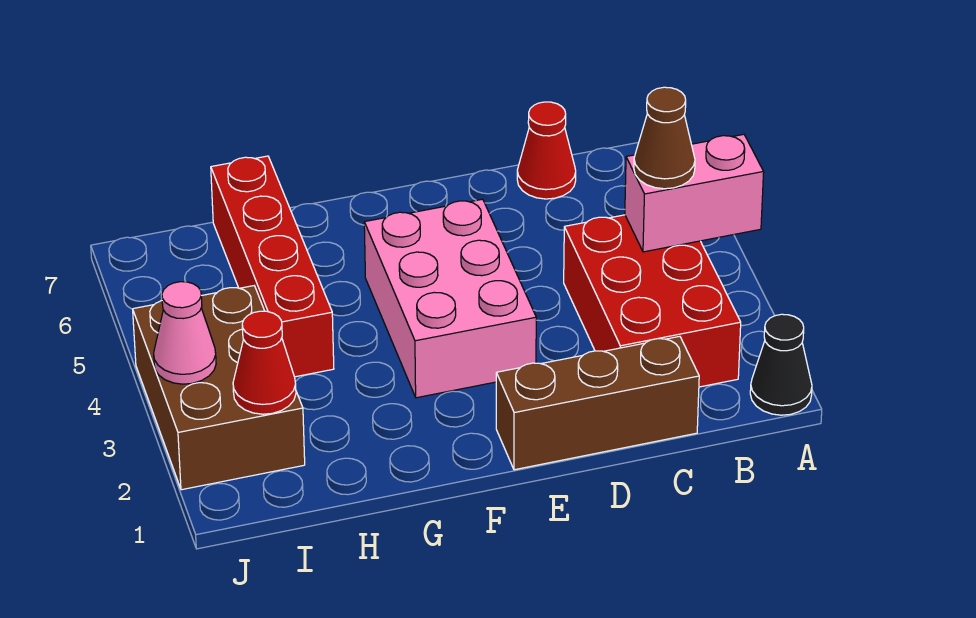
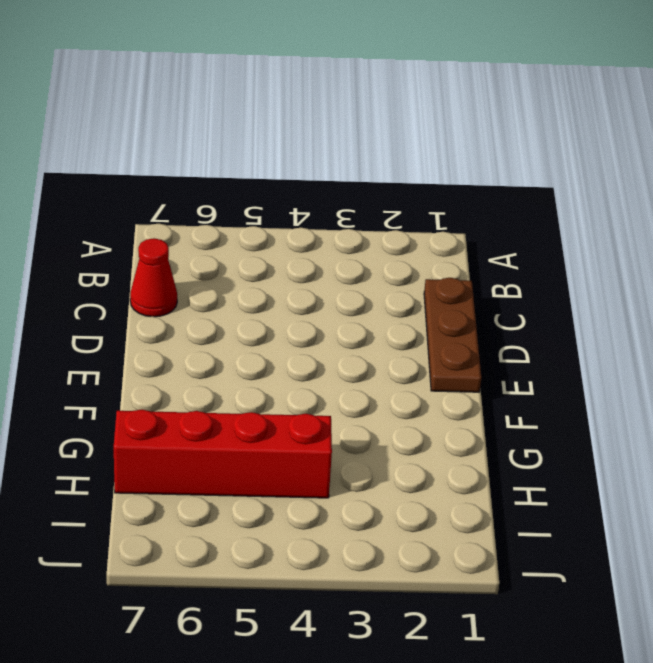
brown plate C1:E1 level 1 -> brown brick C1:E1 level 1
none -> black cone A1 level 1
none -> red brick B2:C4 level 1

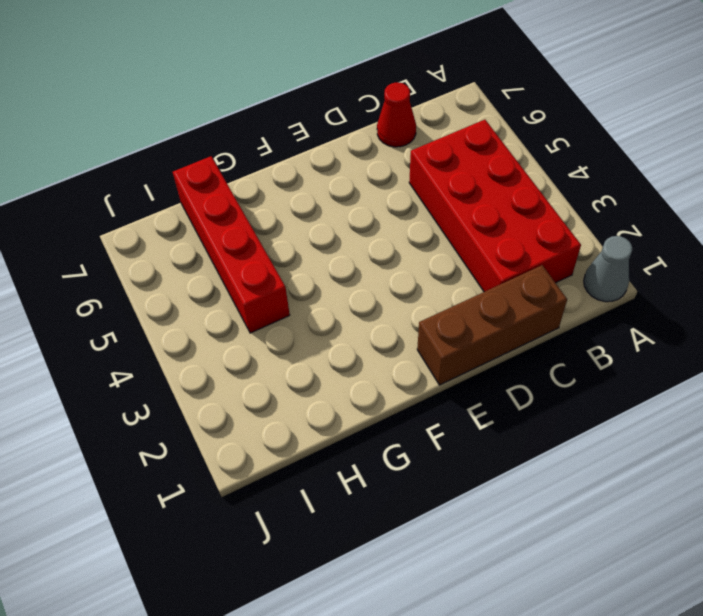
grey cone A1 level 1 -> black cone A1 level 1
red brick B2:C5 level 1 -> red brick B2:C4 level 1
none -> pink brick E3:F5 level 1
none -> brown brick I2:J4 level 1

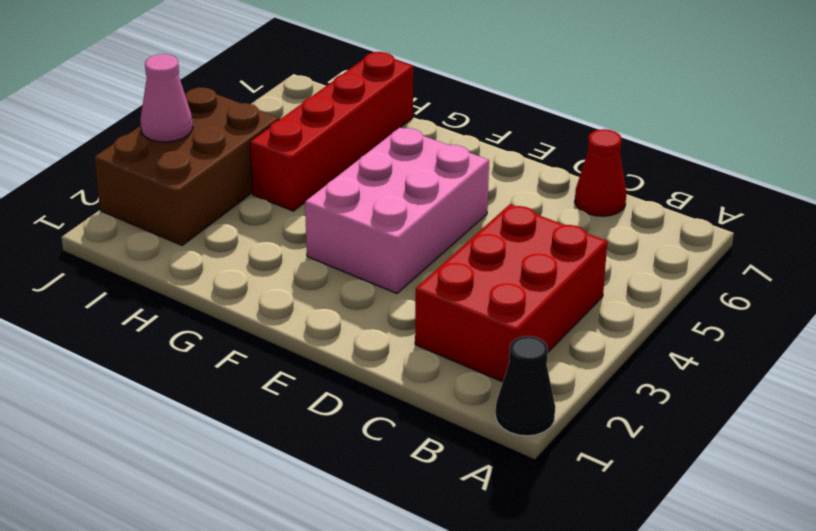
none -> brown brick C1:E1 level 1
none -> pink brick A4:B4 level 2

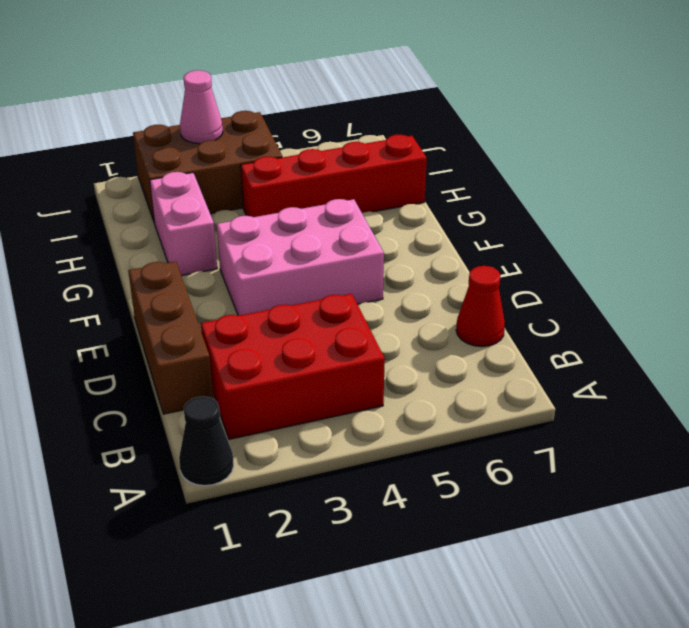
pink brick G2:H2 level 1 -> pink brick A4:B4 level 2
none -> red cone I2 level 2
none -> brown cone B4 level 3

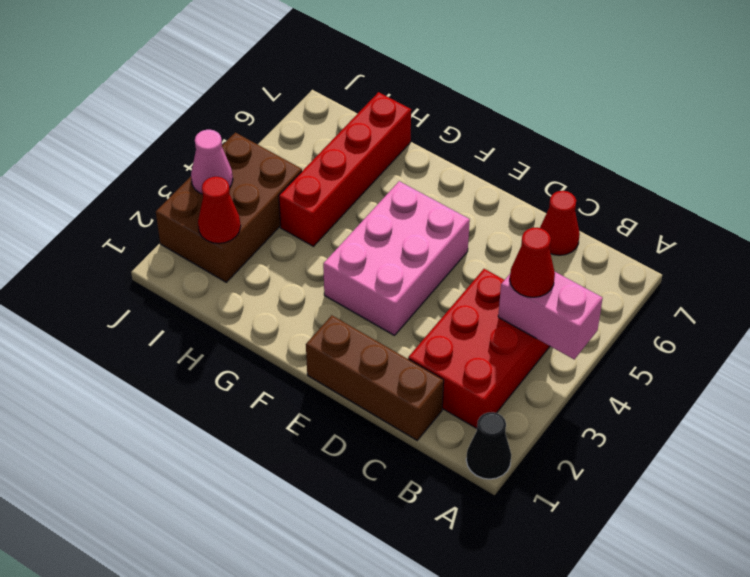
red cone B4 level 3 -> brown cone B4 level 3

